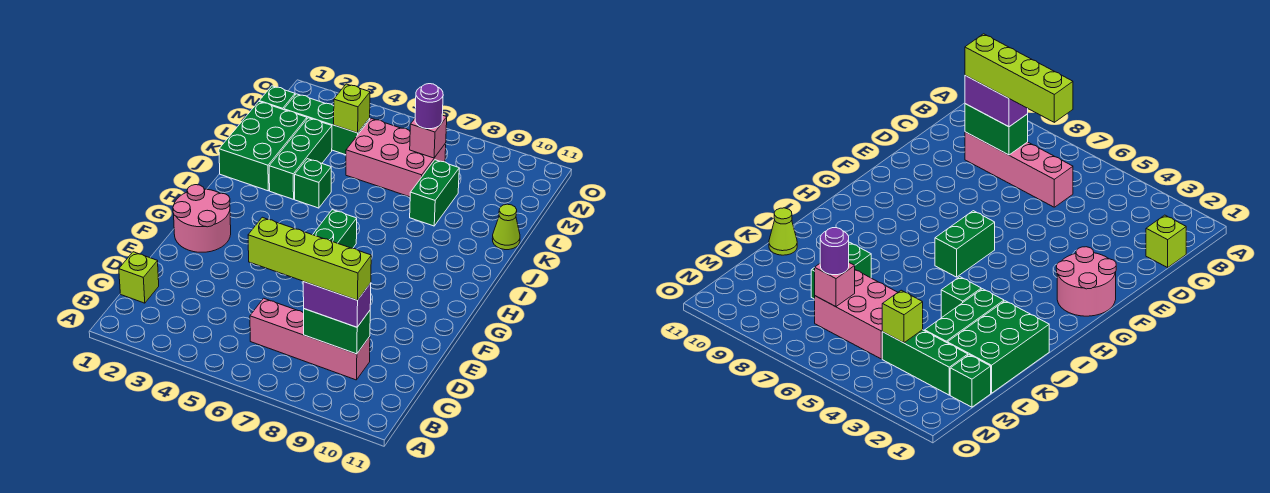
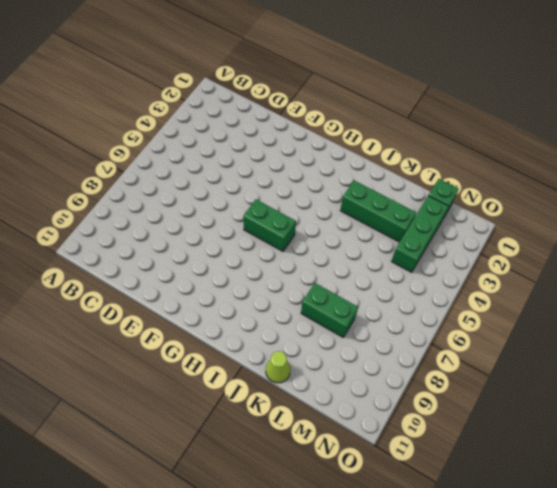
none -> lime brick C1 level 1
none -> pink brick C6:C9 level 1
none -> pink round brick F1:G2 level 1

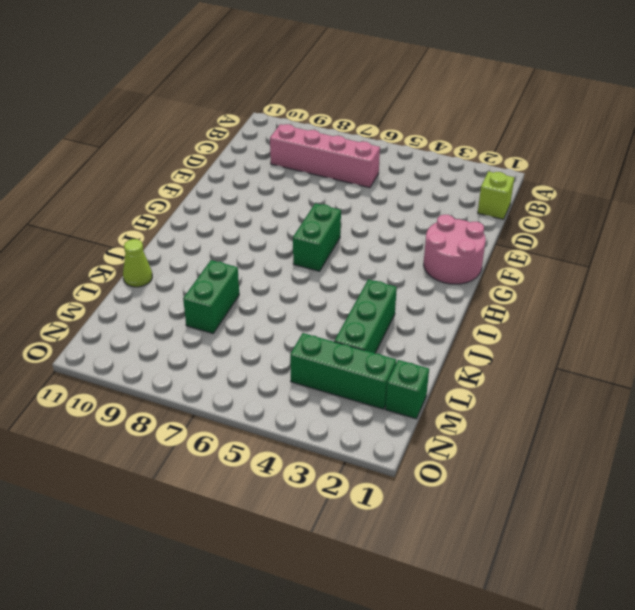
none -> green brick J1:L2 level 1
none -> green brick J4 level 1
none -> pink brick L5:M7 level 1

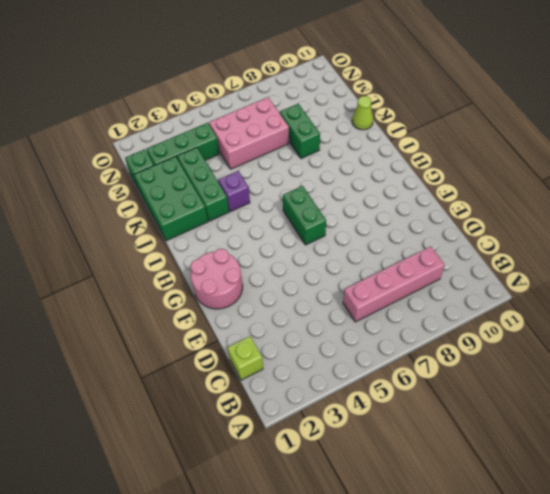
purple brick J4 level 1 -> green brick J4 level 1
none -> green brick C8:C9 level 2
none -> lime brick M4 level 2
none -> pink brick M7 level 2

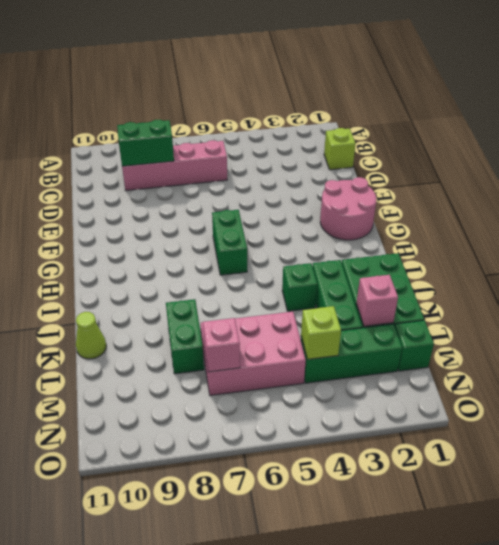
pink brick L2 level 2 -> none
none -> purple brick C8:C9 level 3
none -> purple round brick M7 level 3
none -> lime brick C6:C9 level 4

